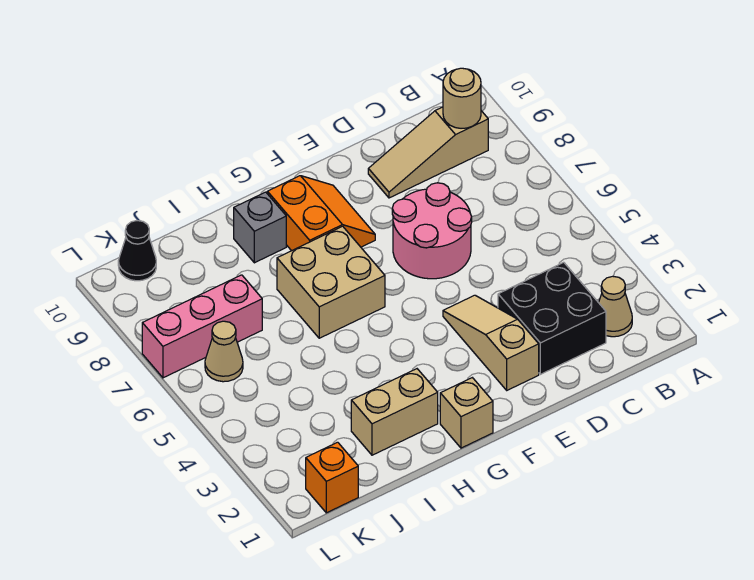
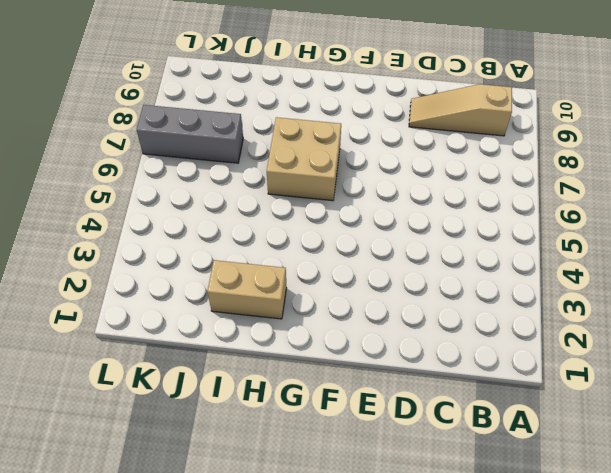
grey brick J7:L7 level 1 -> pink brick J7:L7 level 1
none -> tan cone B2 level 1
none -> black brick C2:D3 level 1
none -> pink round brick D6:E7 level 1

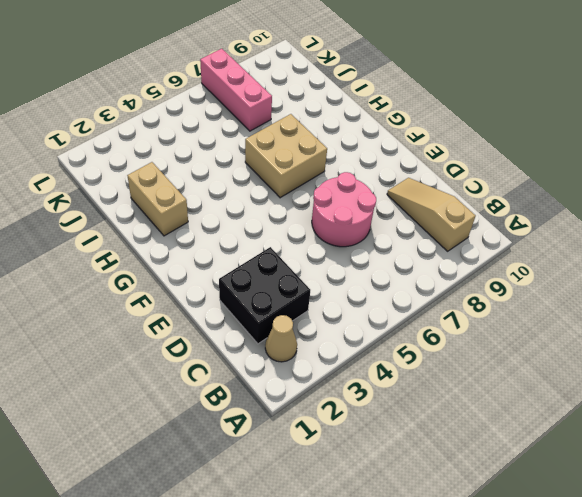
none -> tan slope E2:E4 level 1 top 2
none -> orange slope F8:G9 level 1 top G
none -> tan brick G1 level 1

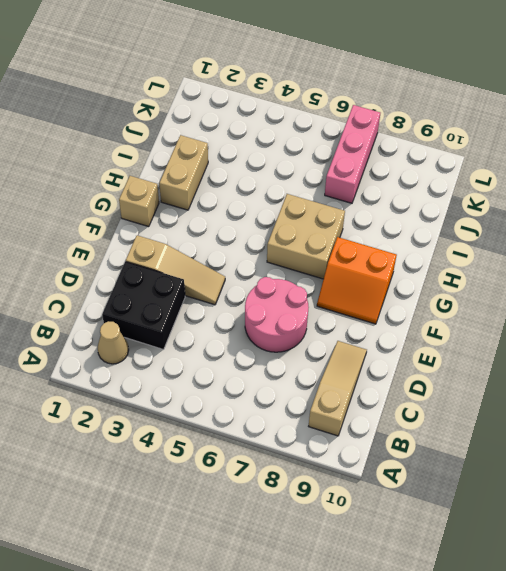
none -> grey brick H9 level 1
none -> orange brick K1 level 1
none -> tan cone K6 level 1

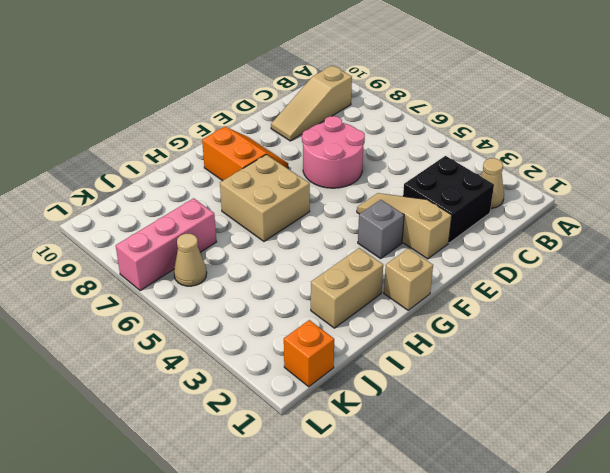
grey brick F3 level 1 -> grey brick H9 level 1
none -> black cone K10 level 1
none -> tan round brick B9 level 2

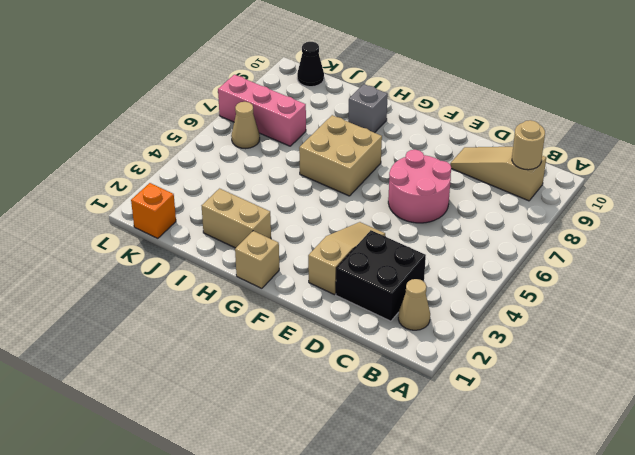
none -> orange slope F8:G9 level 1 top G

